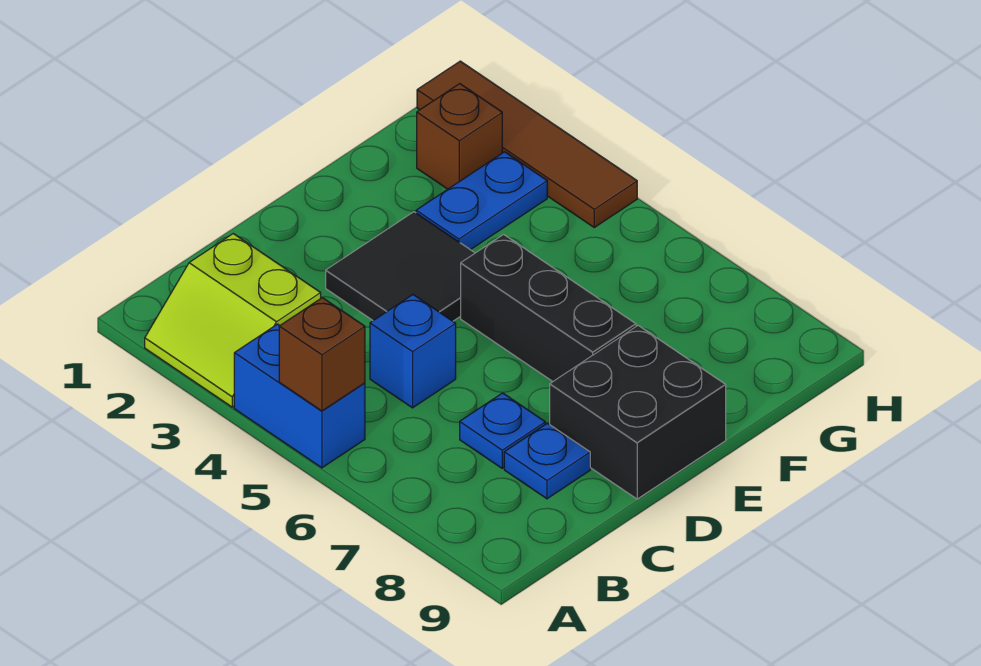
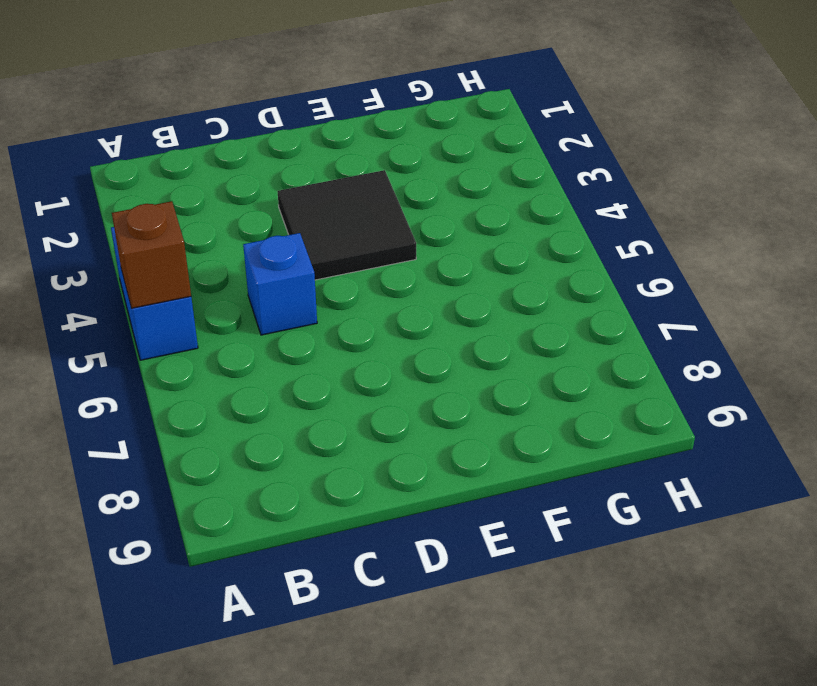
none -> lime slope A2:B3 level 1 top B
none -> blue plate C7 level 1
none -> blue plate C8 level 1

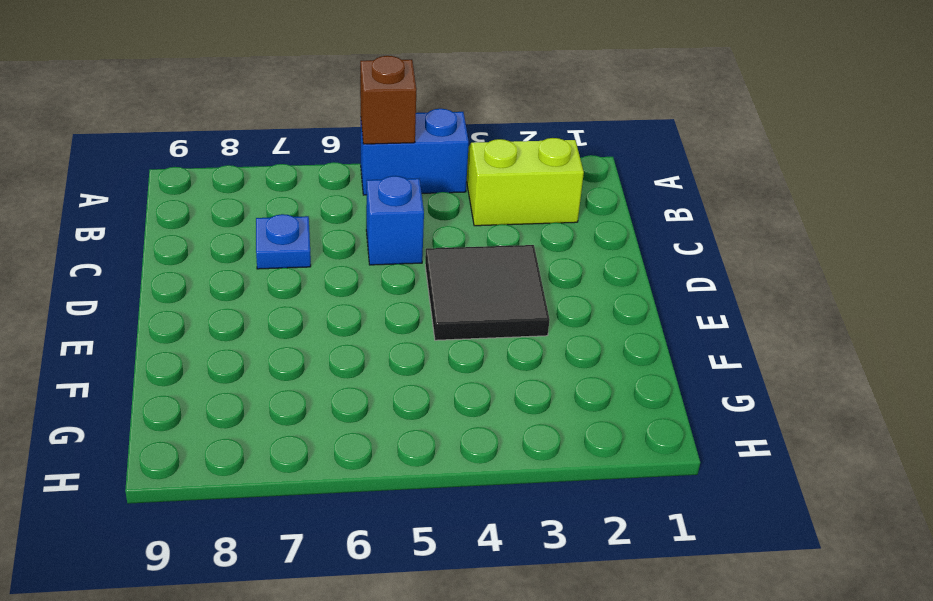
none -> blue plate C8 level 1
none -> black brick D8:E9 level 1
none -> black brick E5:E7 level 1

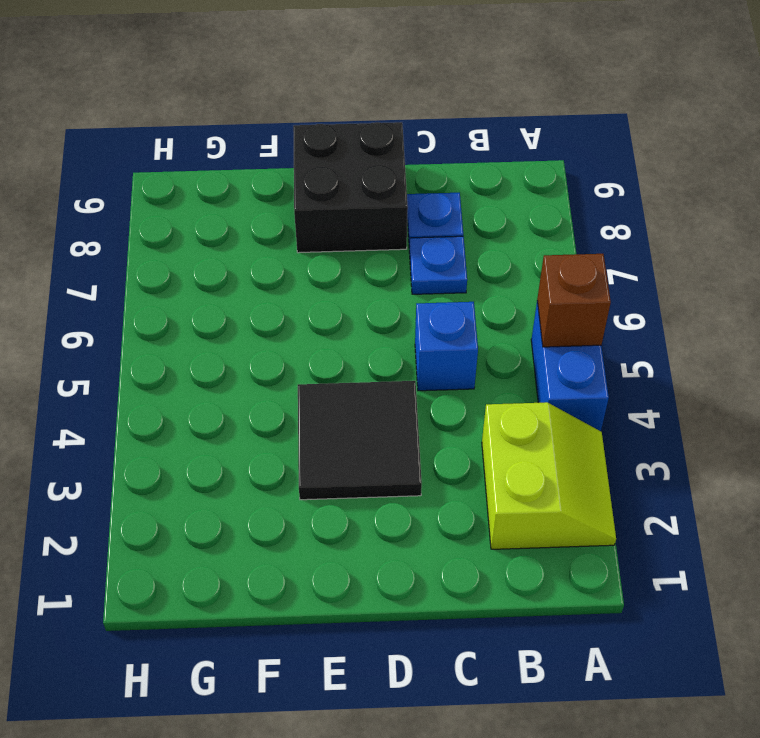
none -> black brick E5:E7 level 1
none -> blue plate F3:G3 level 1
none -> brown brick G2 level 1

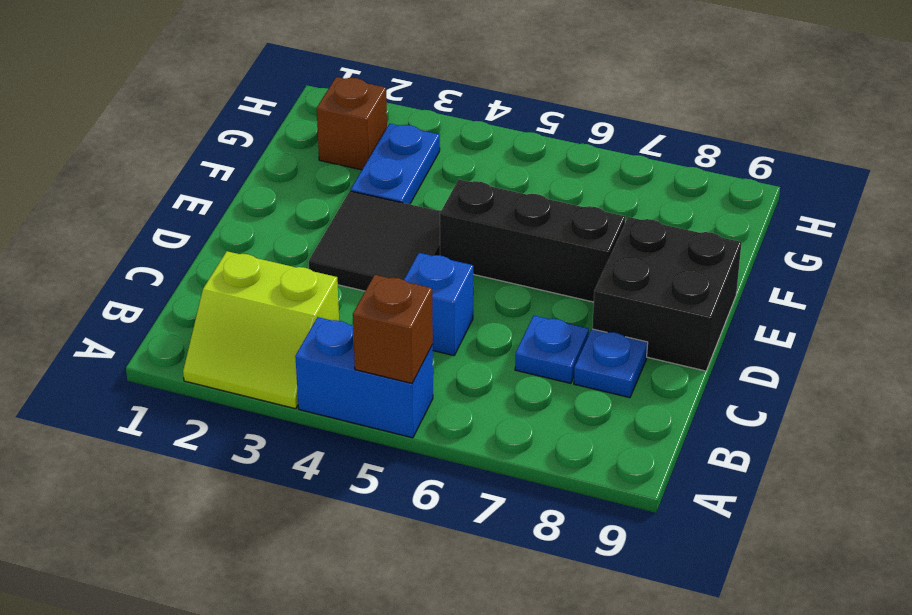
none -> brown tile H1:H4 level 1

